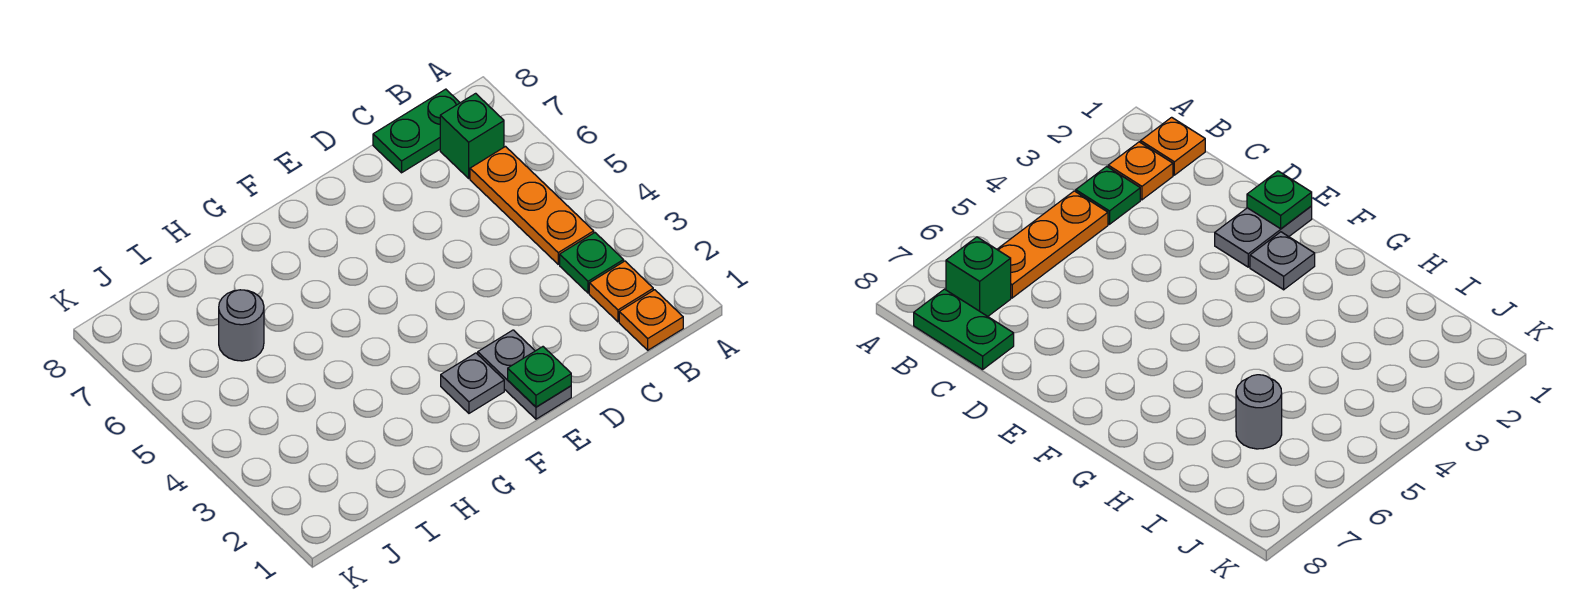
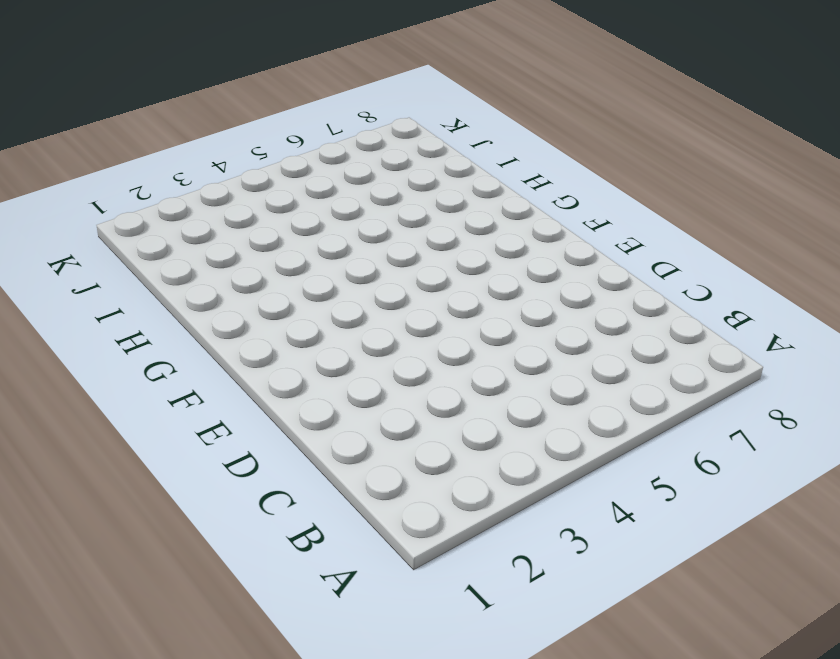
none -> orange plate B1 level 1
none -> orange plate B2 level 1

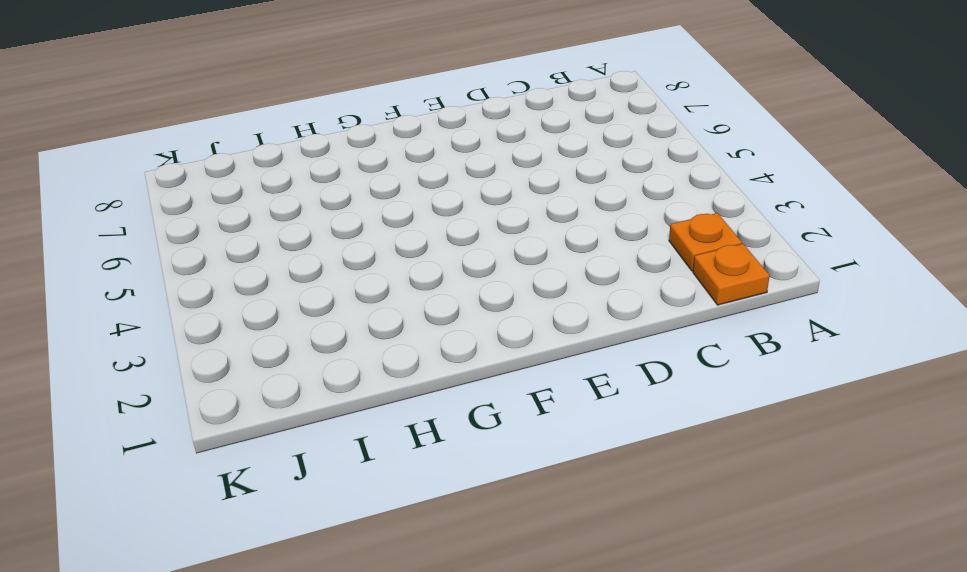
none -> green plate B3 level 1
none -> orange plate B4:B6 level 1

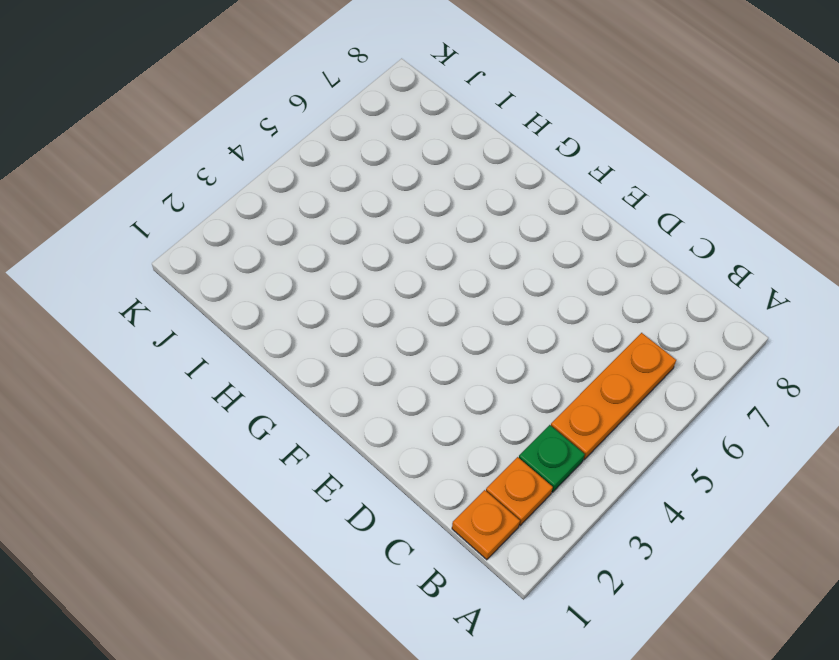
none -> green brick B7 level 1
none -> green plate B8:C8 level 1

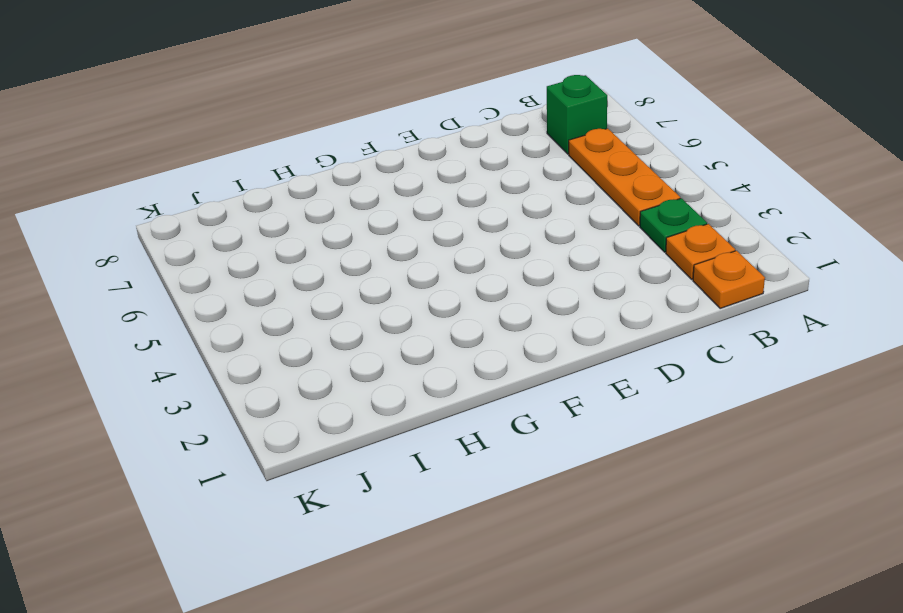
none -> green plate B8:C8 level 1
none -> grey plate E1:E2 level 1

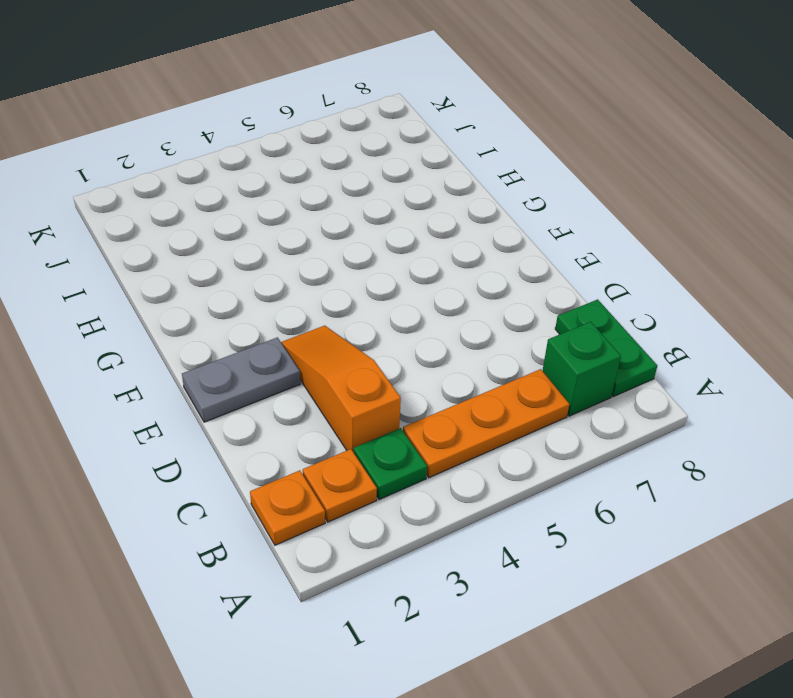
orange slope C3:E3 level 1 top C -> none
none -> grey plate F2 level 1
none -> grey round brick I6 level 1

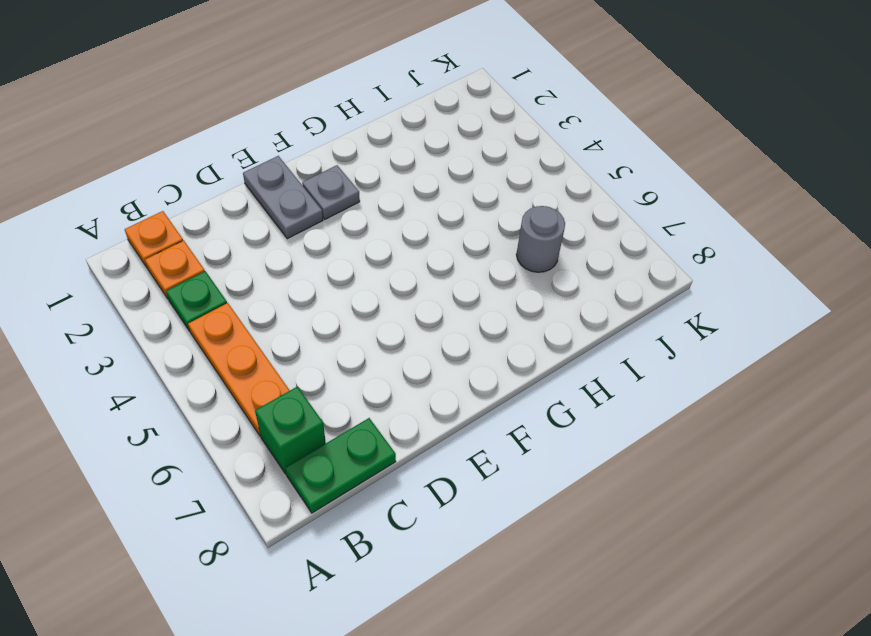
none -> green plate E1 level 2

